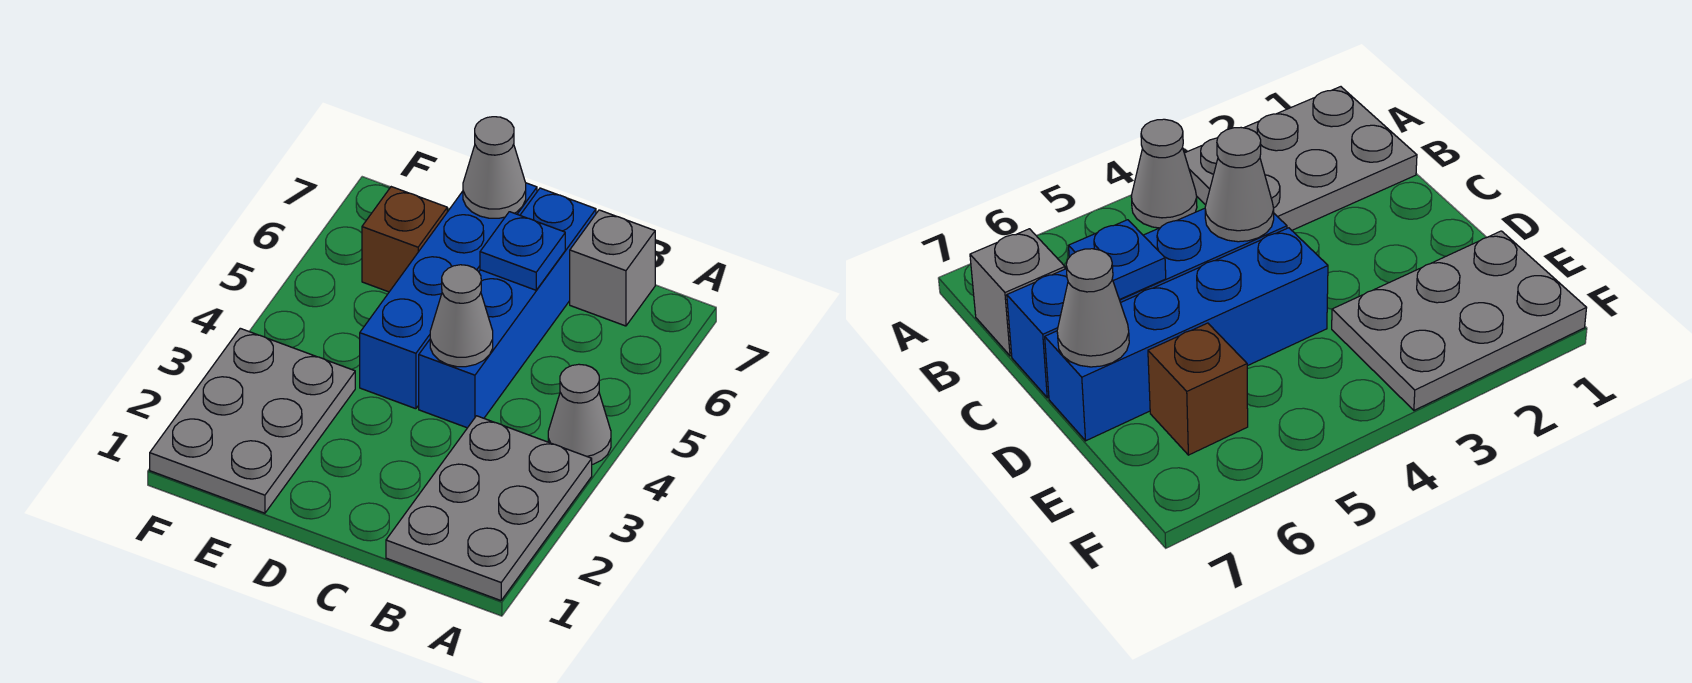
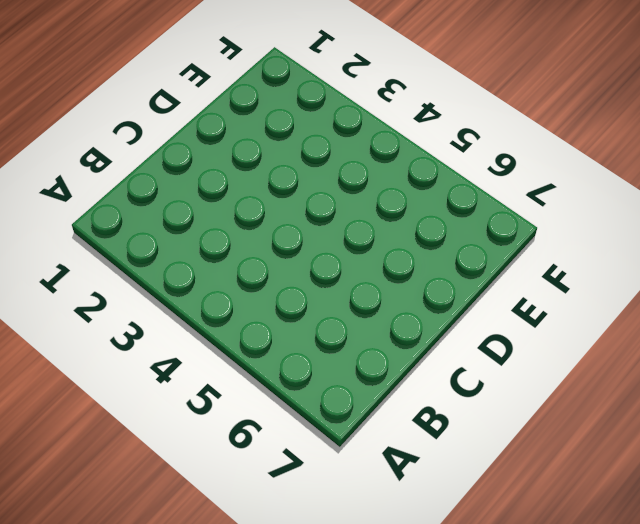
none -> grey plate A1:B3 level 1
none -> grey cone A4 level 1

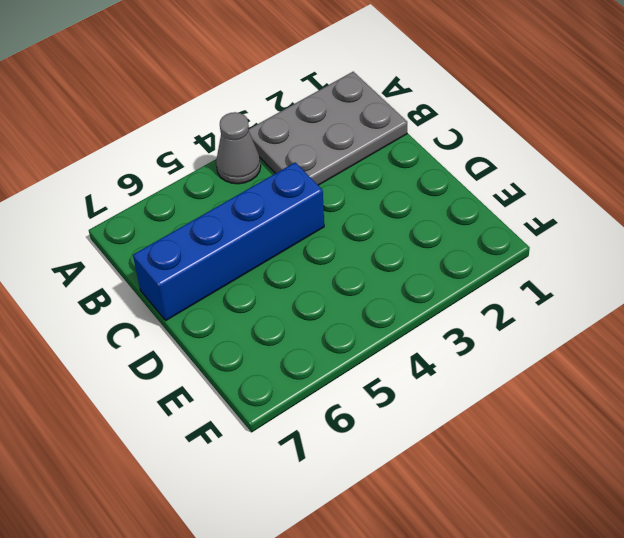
none -> grey brick B7 level 1
none -> blue brick D4:D7 level 1

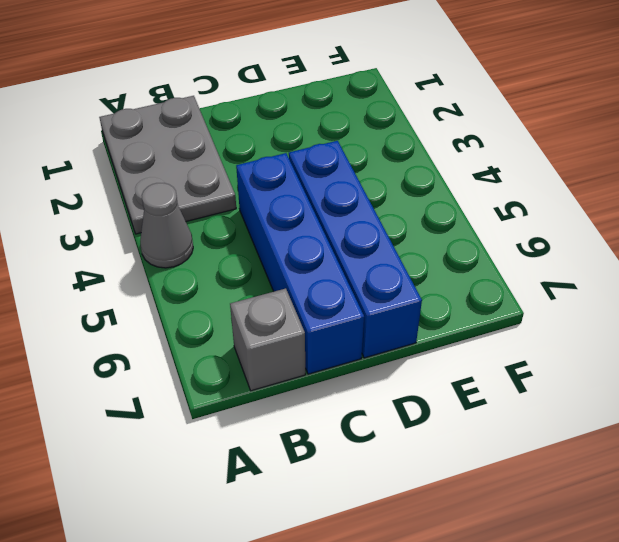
none -> grey plate E1:F3 level 1
none -> brown brick E6 level 1

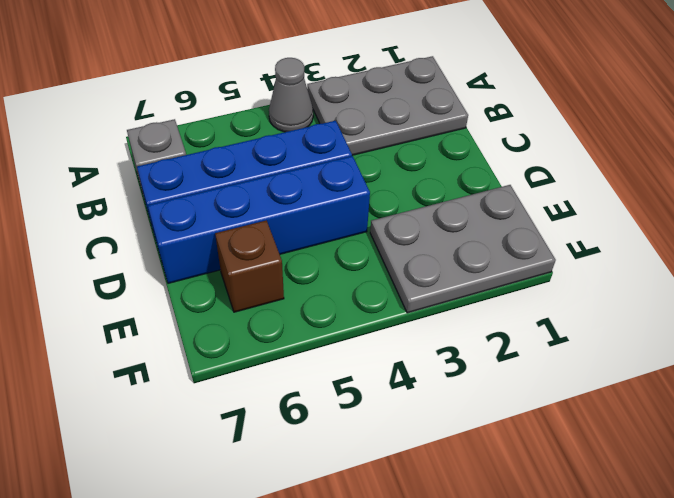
none -> grey cone C4 level 2
none -> blue plate C6 level 2

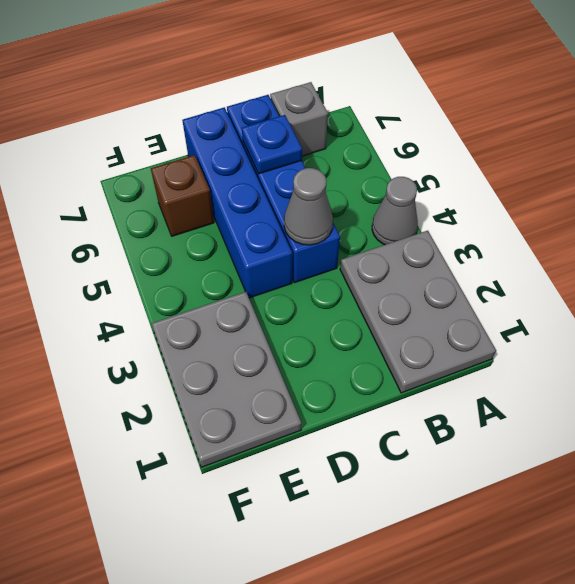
none -> grey cone D7 level 2

